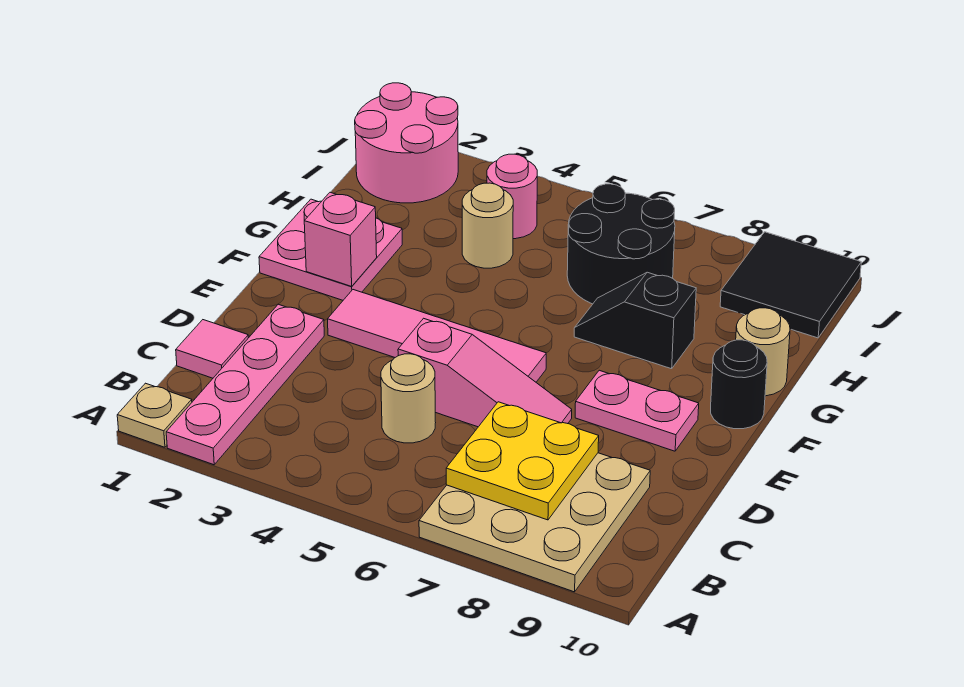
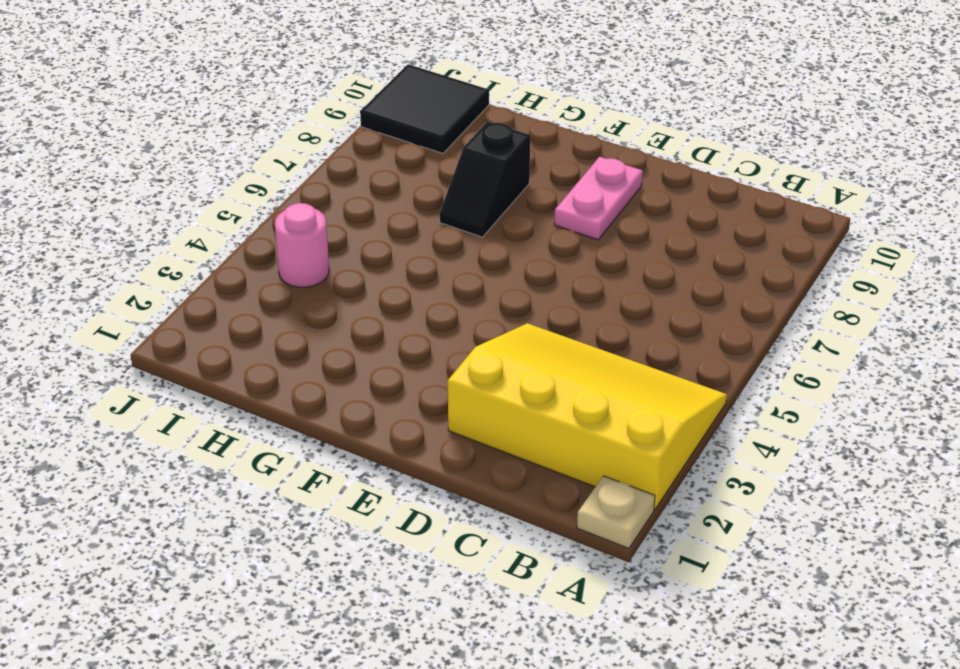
yellow slope A2:D4 level 1 top 2 -> pink plate A2:D2 level 1
none -> tan plate A7:C9 level 1
none -> pink tile C1 level 1
none -> tan round brick C5 level 1

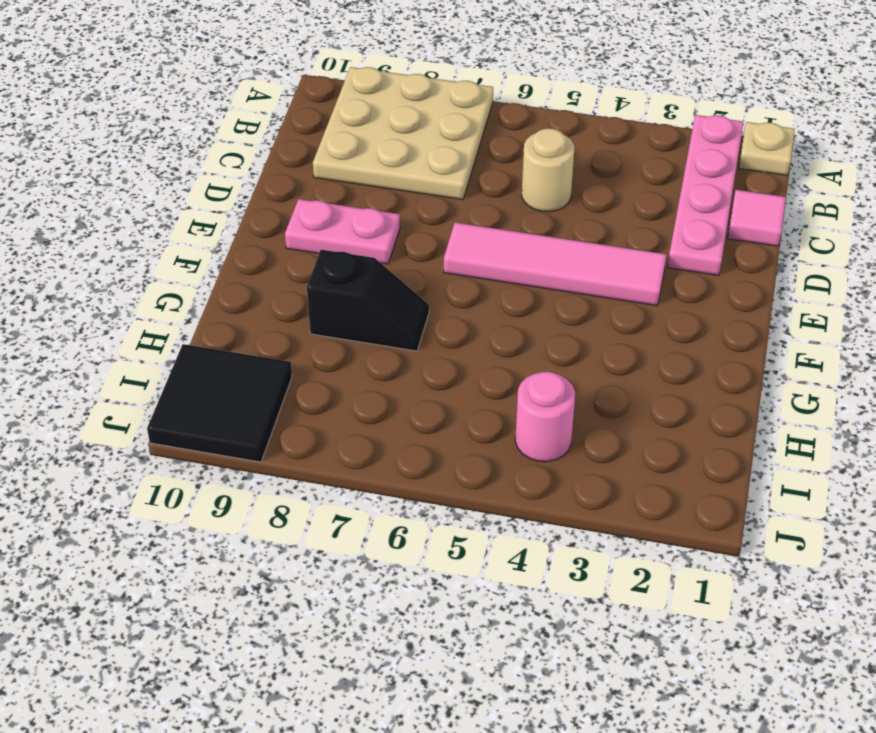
none -> pink slope D5:D7 level 1 top 5
none -> pink plate F1:G2 level 1
none -> black round brick F10 level 1

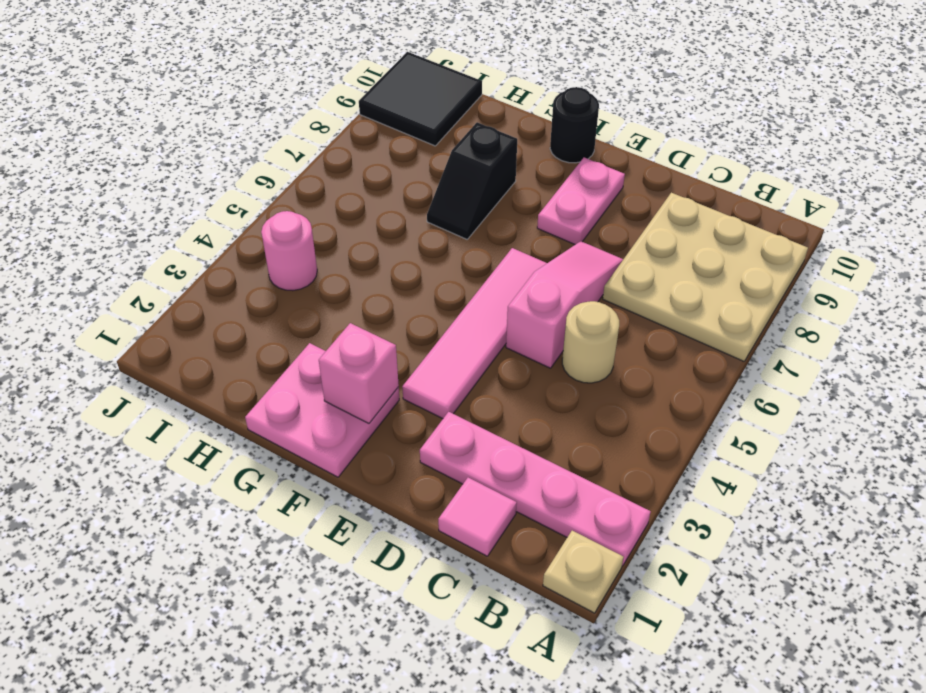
none -> tan round brick G10 level 1
none -> tan round brick H4 level 1
none -> black round brick H6:I7 level 1

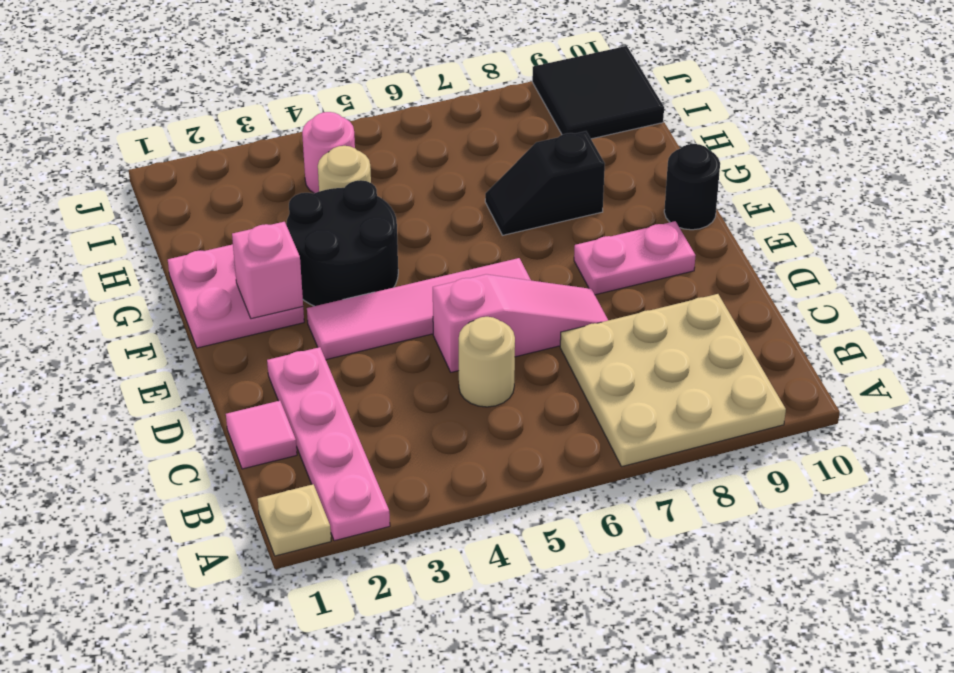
black round brick F3:G4 level 1 -> black round brick H6:I7 level 1
none -> tan round brick G10 level 1
none -> pink round brick I1:J2 level 1
none -> yellow plate B7:C8 level 2

